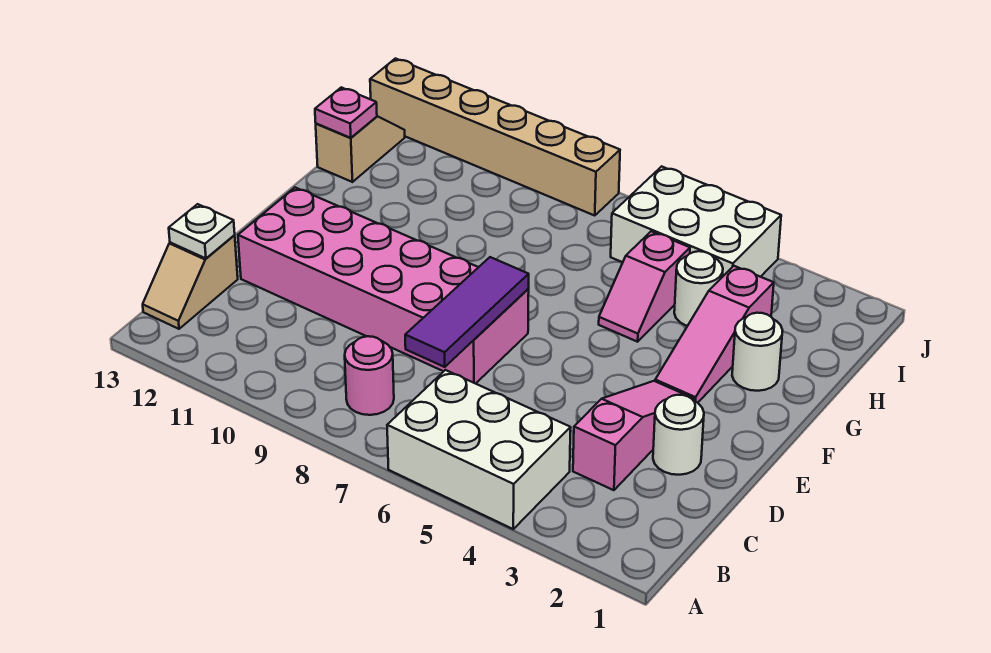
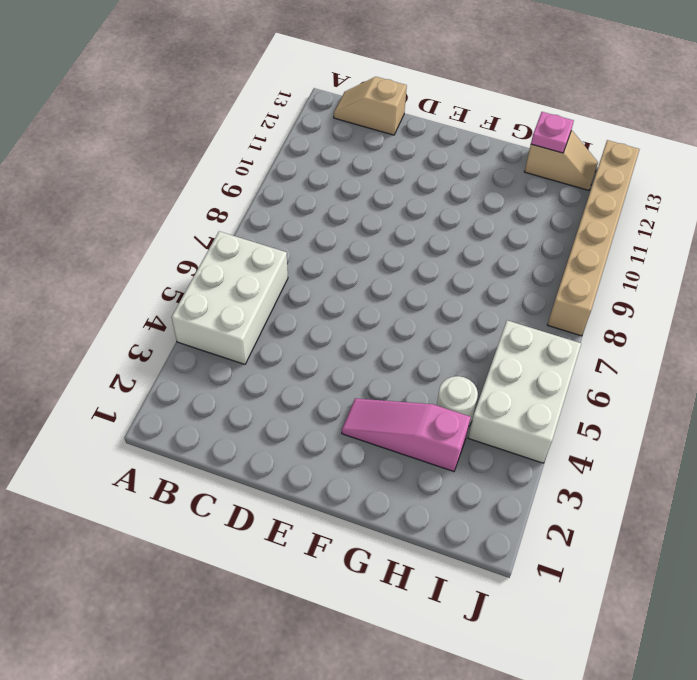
none -> pink round brick B8 level 1
none -> pink slope C3:E3 level 1 top C
none -> white round brick D2 level 1

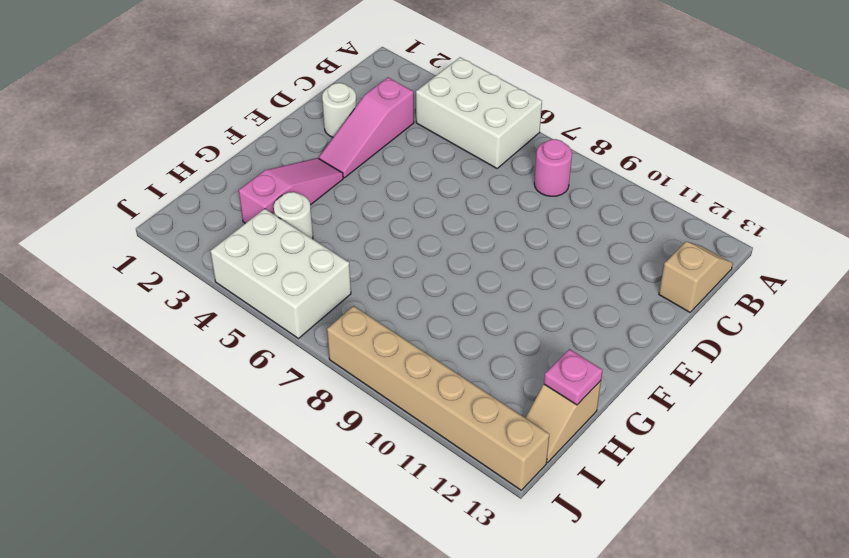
none -> pink brick D7:E12 level 1
none -> white round brick G2 level 1
none -> pink slope G5:H5 level 1 top H

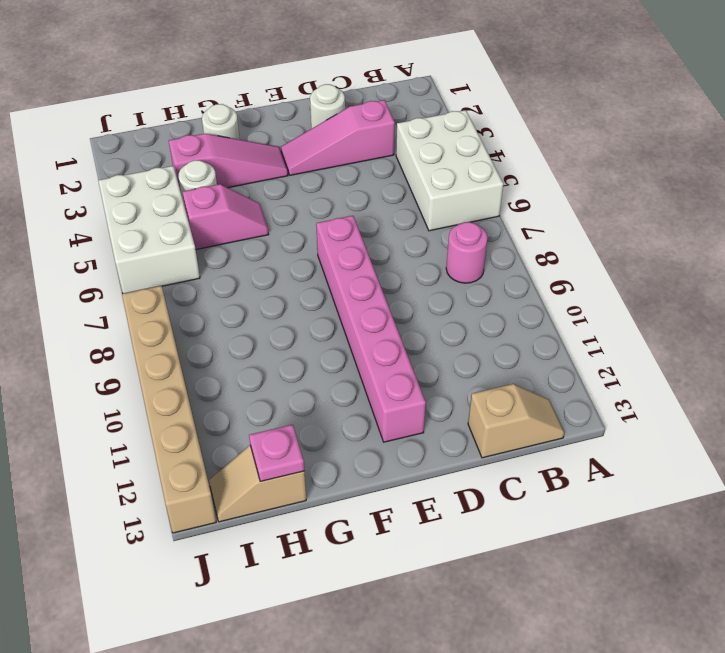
pink brick E7:E12 level 1 -> pink brick D7:E12 level 1
none -> purple tile C7:E7 level 2
none -> white plate C13 level 2

